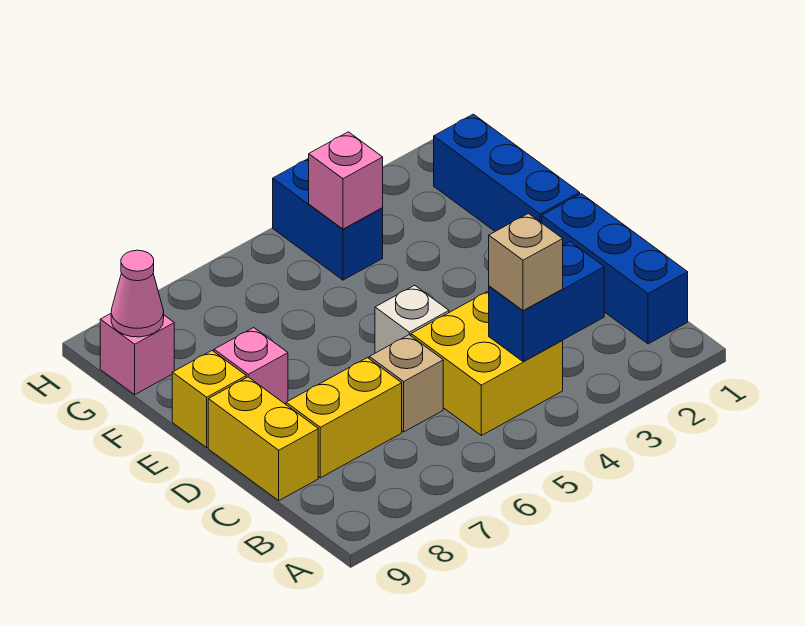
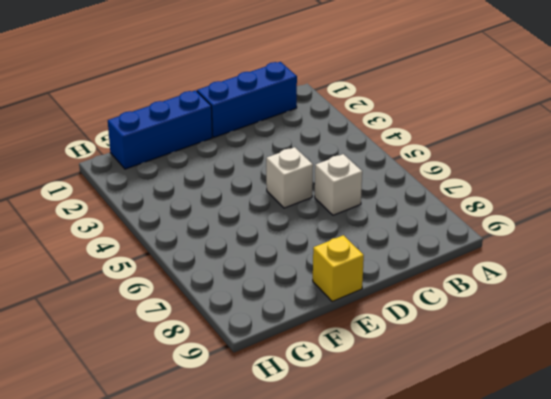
white brick C6 level 1 -> tan brick C6 level 1
none -> yellow brick B4:C5 level 1
none -> yellow brick C7:C8 level 1
none -> yellow brick C9:D9 level 1

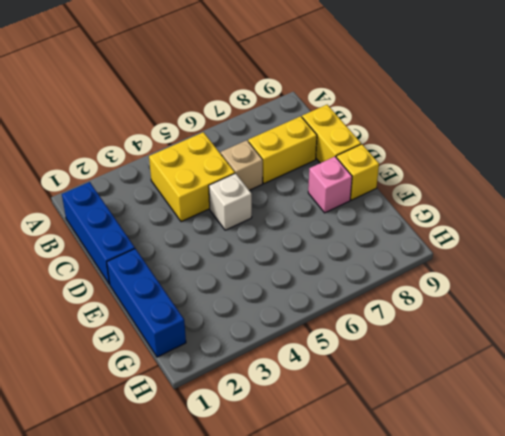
none -> blue brick G4:H4 level 1
none -> pink brick G9 level 1
none -> blue brick B3:B4 level 2

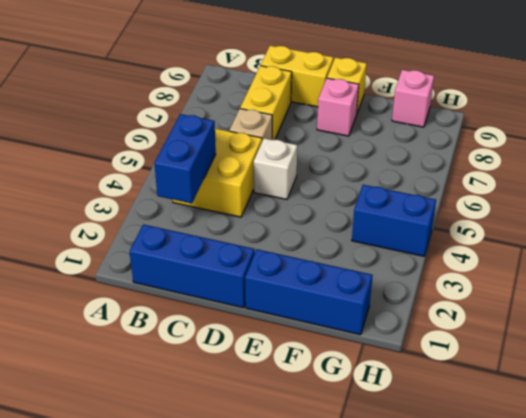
none -> pink brick G4 level 2
none -> pink cone G9 level 2
none -> tan brick B4 level 3

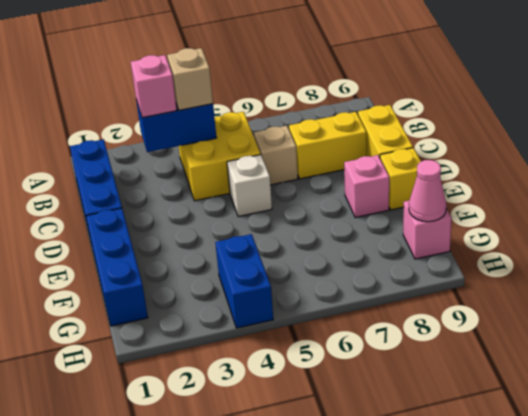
pink brick B3 level 3 -> pink brick G4 level 2

